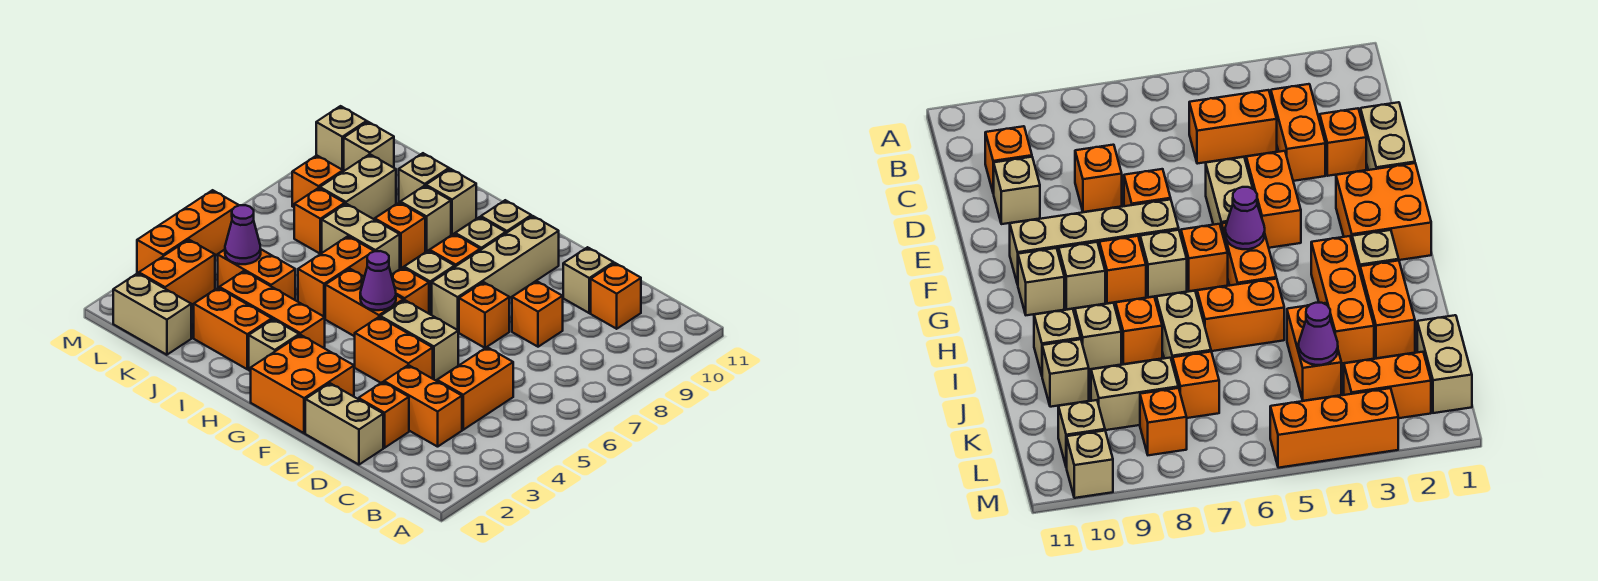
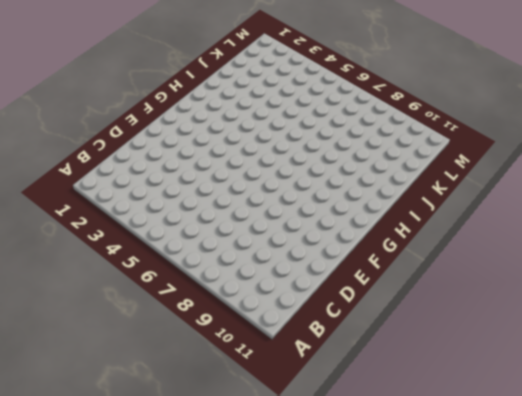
none -> orange brick C3:D3 level 1
none -> orange brick C4:C5 level 1
none -> orange brick C10 level 1
none -> tan brick D1:E1 level 1

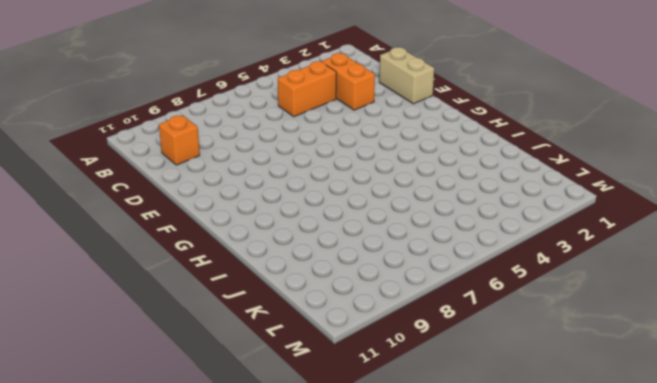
none -> orange brick D2 level 1
none -> orange brick D8 level 1
none -> tan brick D10 level 1
none -> orange brick E4:F4 level 1

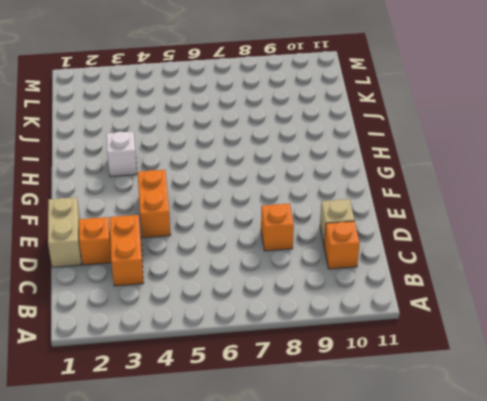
white brick H3 level 1 -> orange brick H3:J3 level 1
none -> orange brick C4:C5 level 1
none -> tan brick E5:F5 level 1
none -> orange brick E7 level 1
none -> orange brick F1:G2 level 1

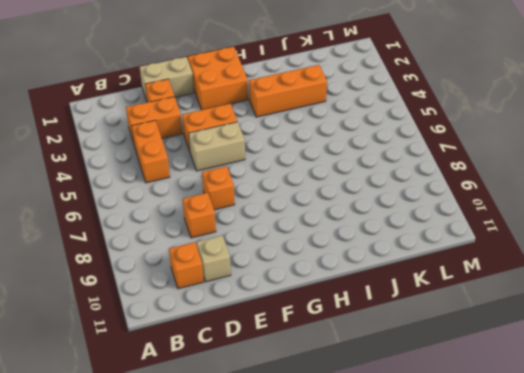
none -> tan brick F7:F10 level 1
none -> orange brick G5:H5 level 1
none -> orange brick G6 level 1
none -> tan brick G7 level 1

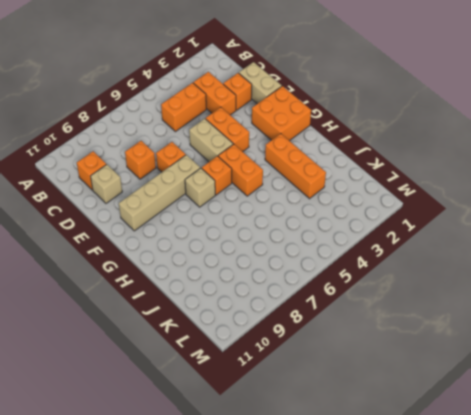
none -> orange brick G8 level 1
none -> tan brick G9 level 1
none -> tan brick G10 level 1
none -> tan brick H2 level 1

